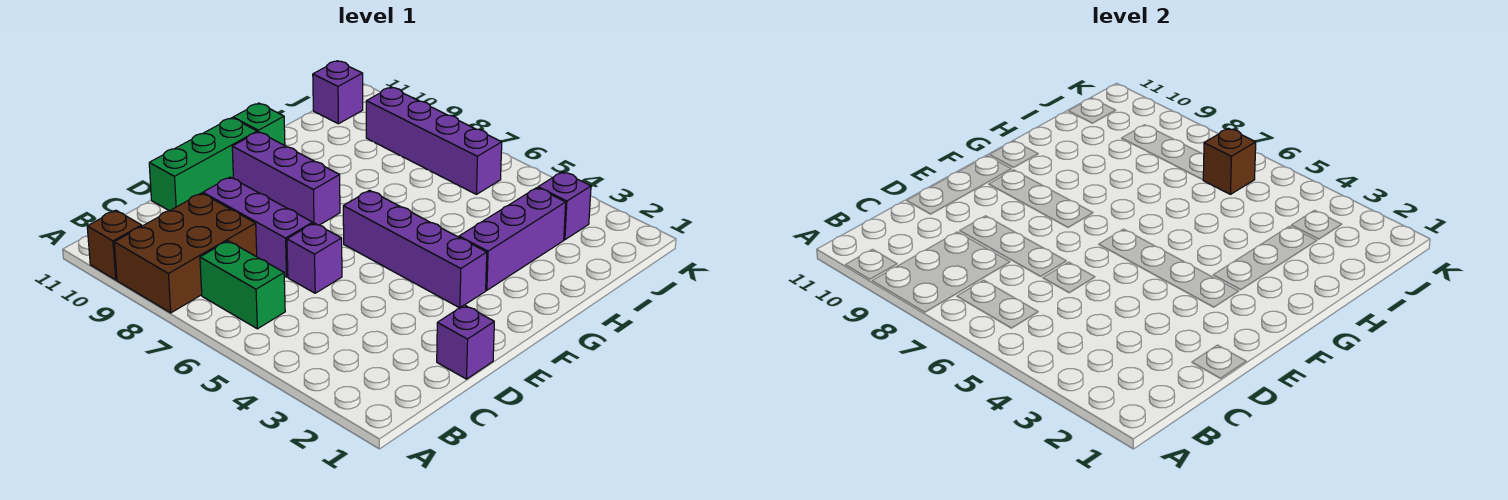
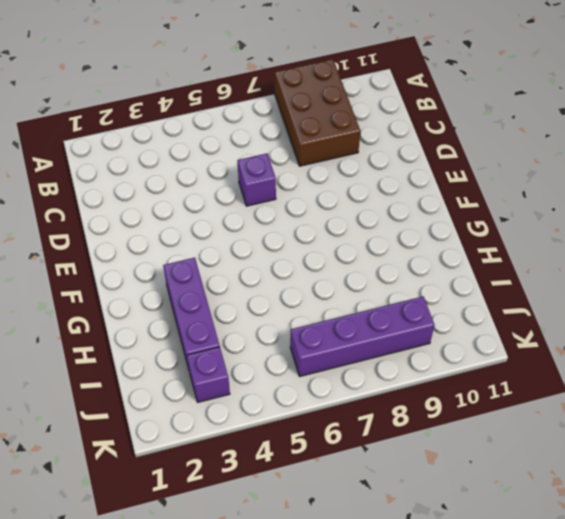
none -> brown brick A10 level 1
none -> green brick B6:B7 level 1
none -> purple brick D1 level 1

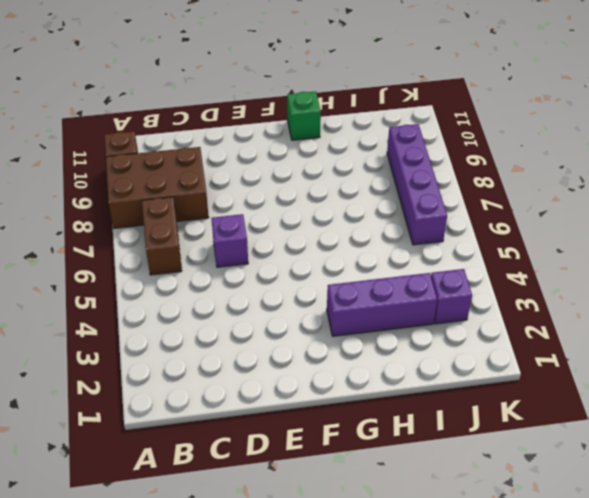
brown brick B6:B7 level 1 -> green brick B6:B7 level 1
none -> purple brick D1 level 1
none -> purple brick D7:D9 level 1
none -> green brick D11:F11 level 1

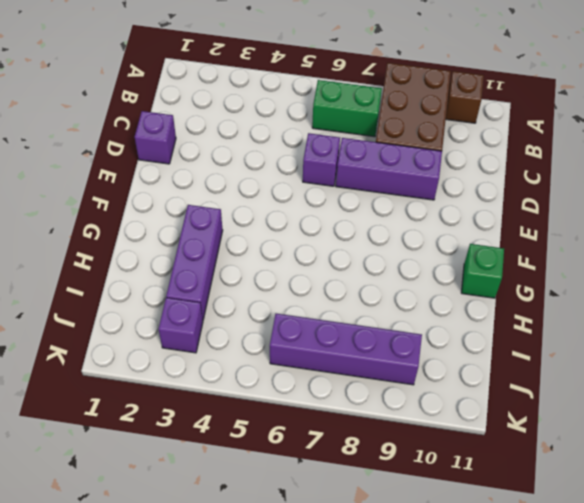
none -> green brick D11:F11 level 1
none -> purple brick F3:F6 level 1
none -> purple brick F8:F10 level 1

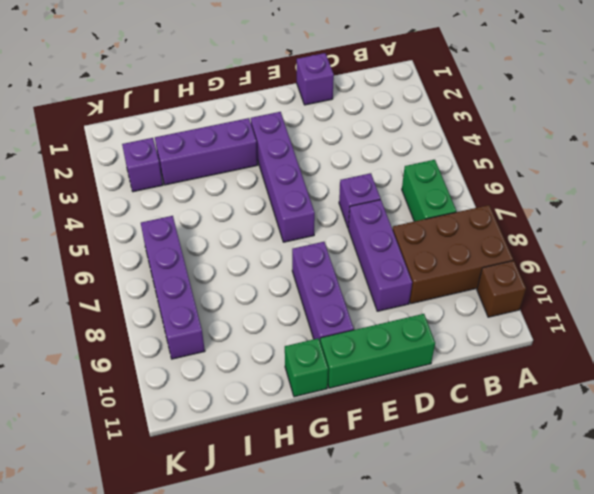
none -> purple brick J11 level 1
none -> brown brick J6 level 2

